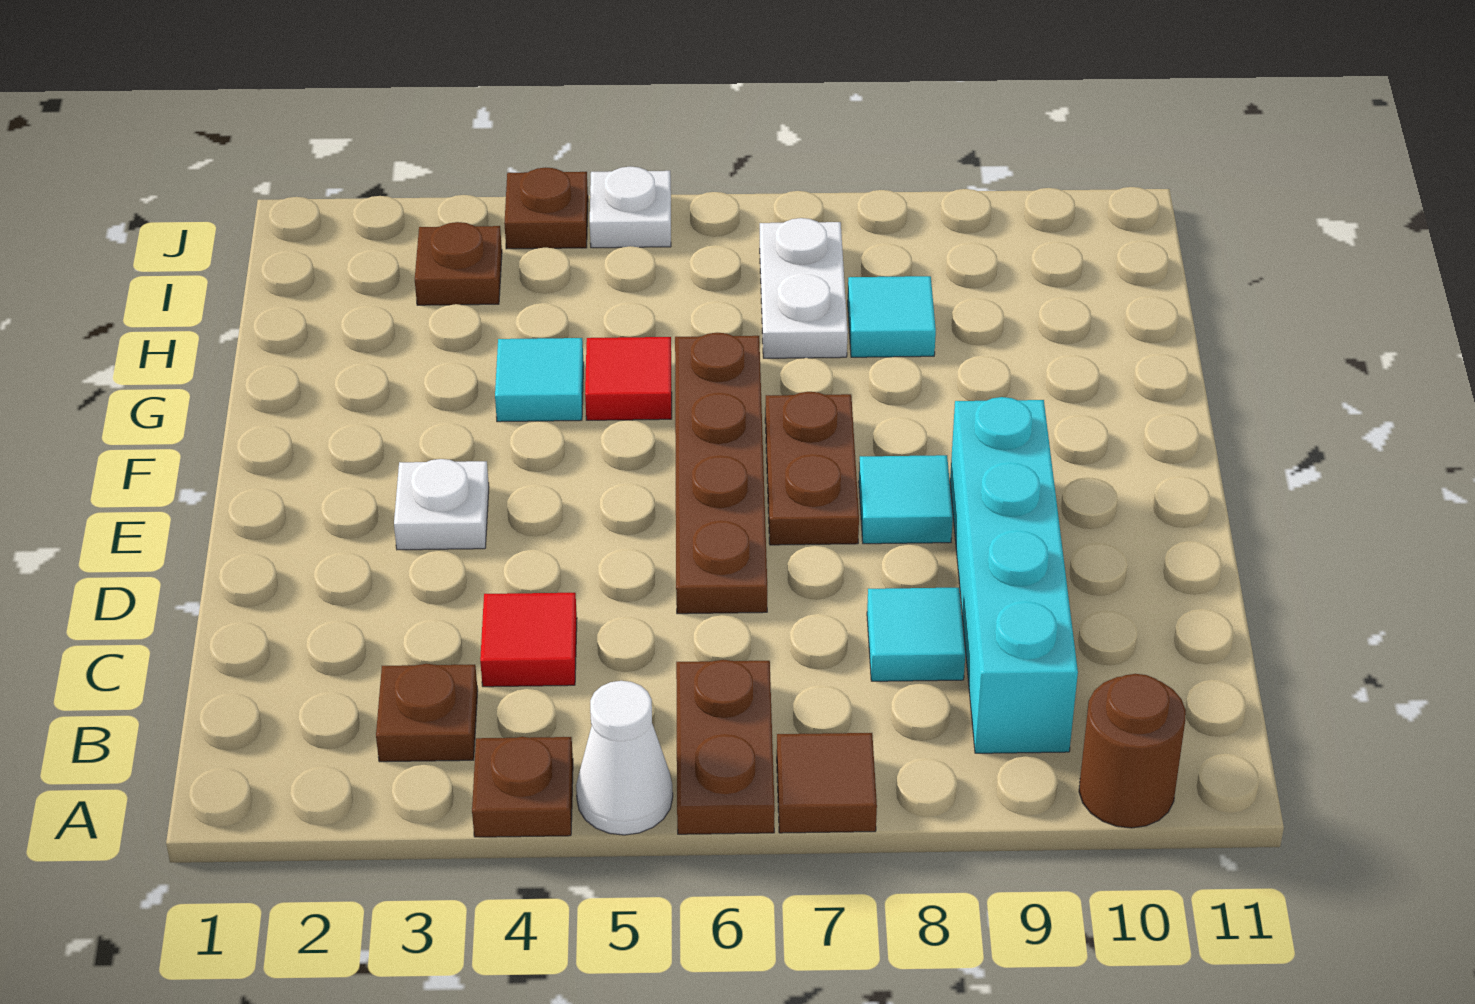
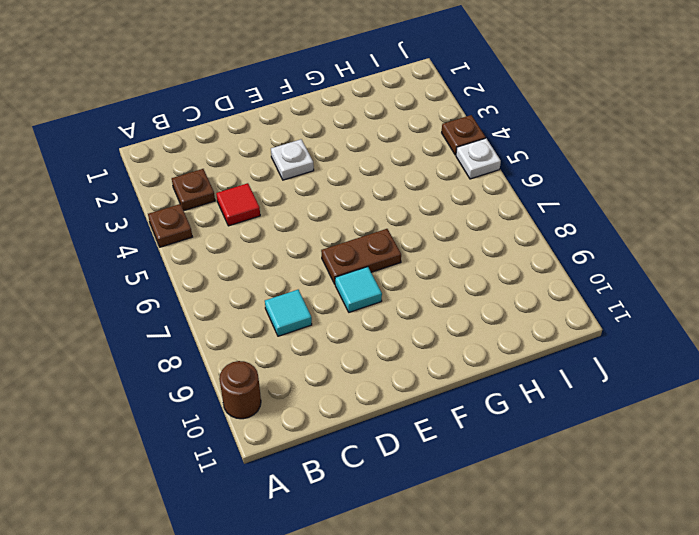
none -> white cone A5 level 1
none -> brown plate A6:B6 level 1
none -> brown tile A7 level 1

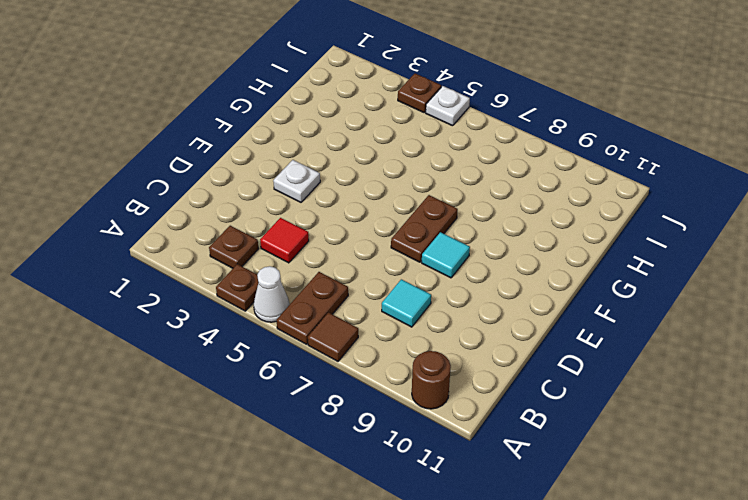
none -> cyan brick B9:E9 level 1
none -> brown plate D6:G6 level 1
none -> cyan tile G4 level 1

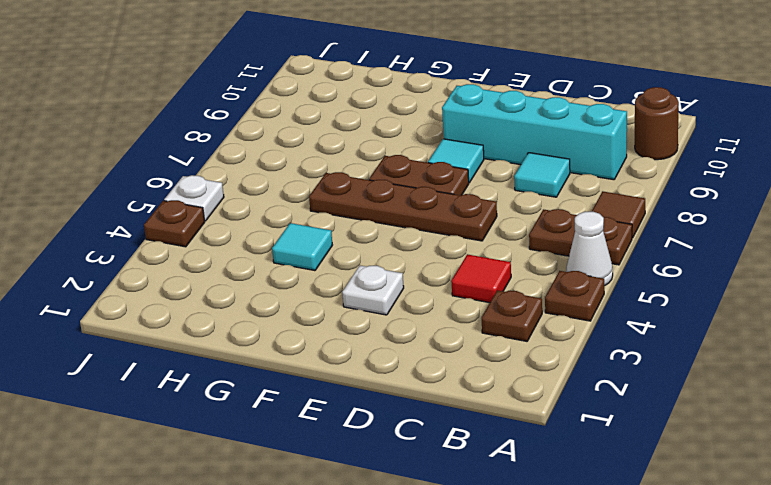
none -> red tile G5 level 1
none -> white plate H7:I7 level 1
none -> cyan tile H8 level 1

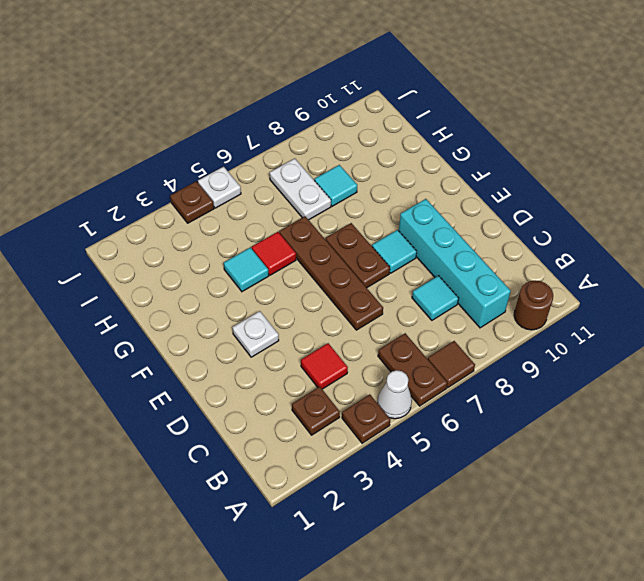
none -> brown plate I3 level 1

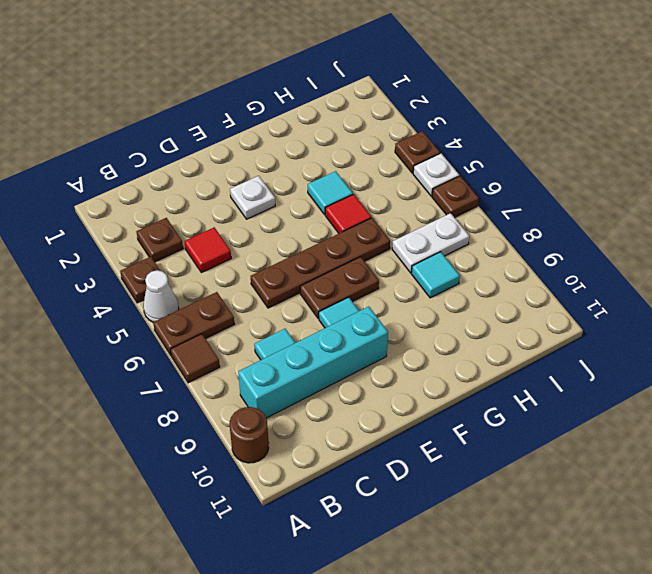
brown plate J6 level 1 -> brown plate I3 level 1

